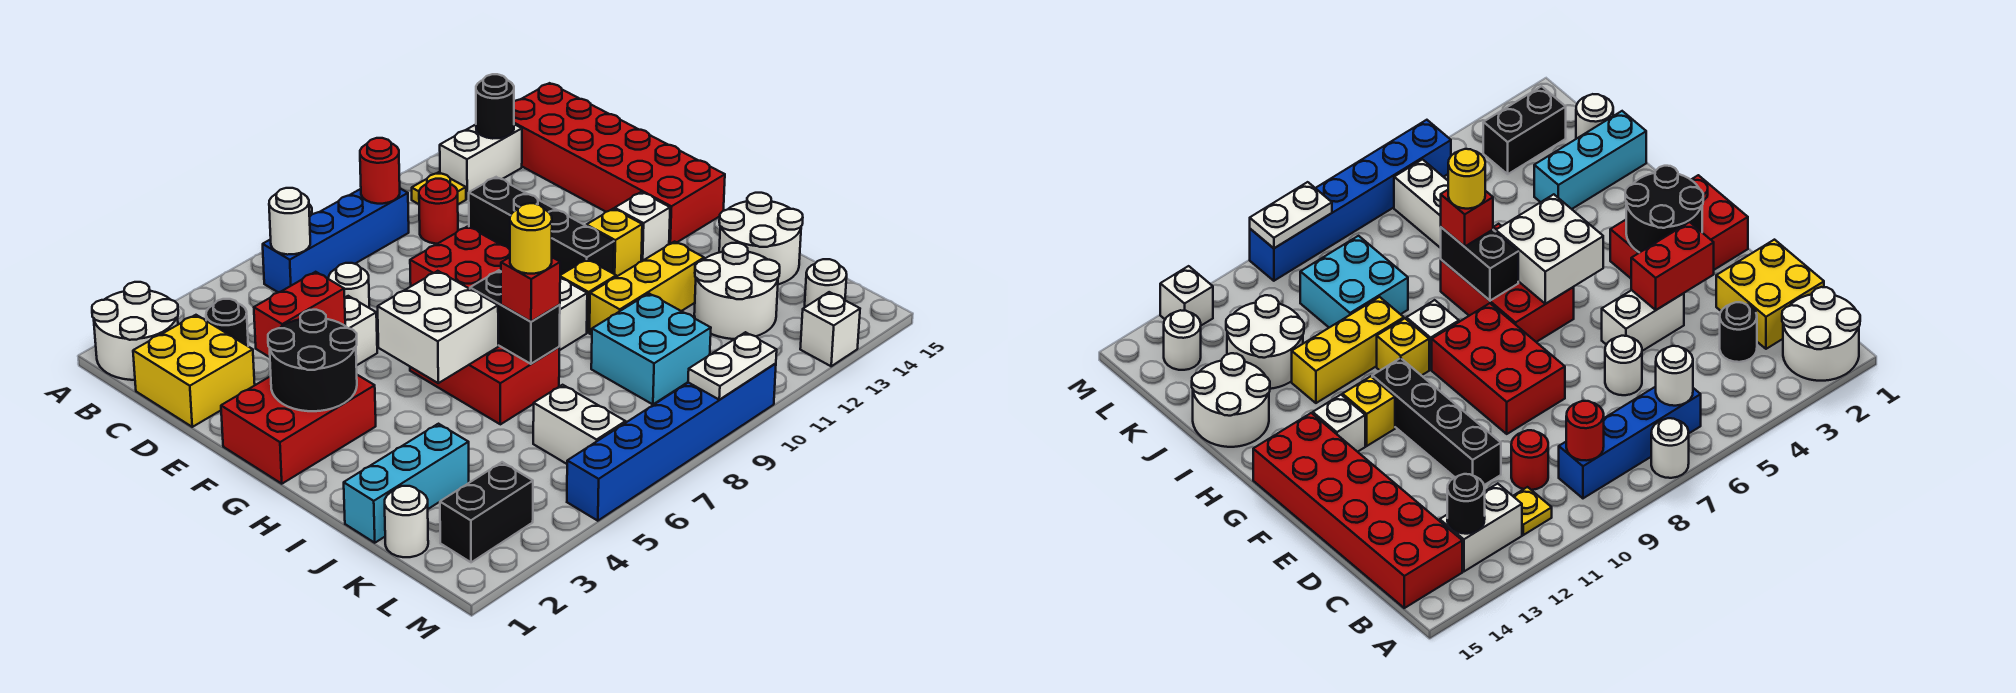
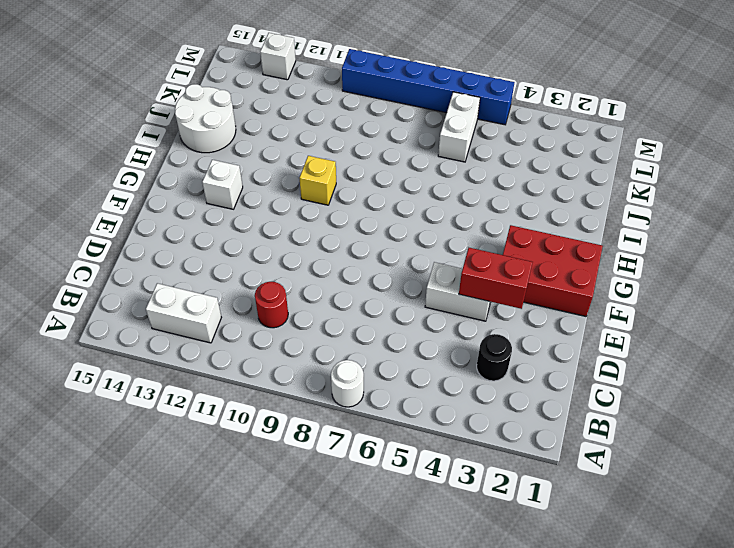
none -> white round brick A1:B2 level 1
none -> blue brick B6:B9 level 1
none -> yellow plate B11 level 1
none -> red brick B14:G15 level 1

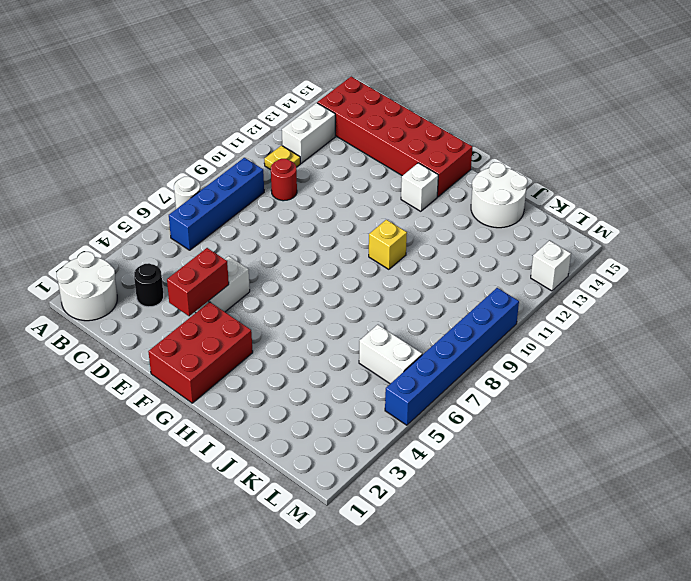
none -> yellow brick C1:D2 level 1
none -> white round brick D6 level 1
none -> black brick D11:G11 level 1
none -> red brick E8:G9 level 1

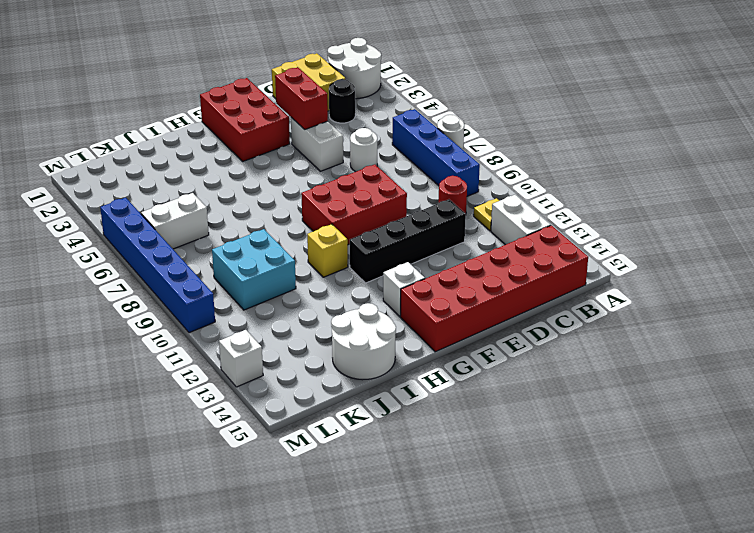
none -> red brick G6:I7 level 1
none -> yellow brick G12 level 1
none -> white brick H9 level 1
none -> yellow brick I10:I12 level 1

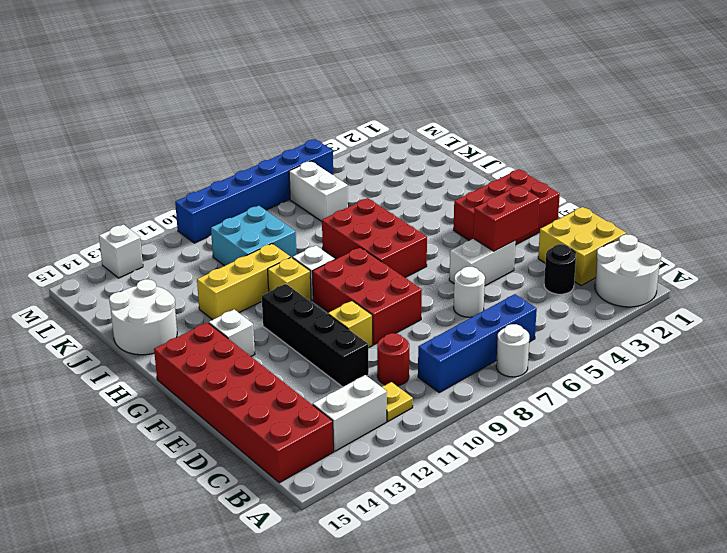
yellow brick E10 level 1 -> yellow brick G12 level 1
none -> cyan brick J1:J3 level 1
none -> white round brick J12:K13 level 1
none -> white round brick K1 level 1
none -> black brick L2:L3 level 1

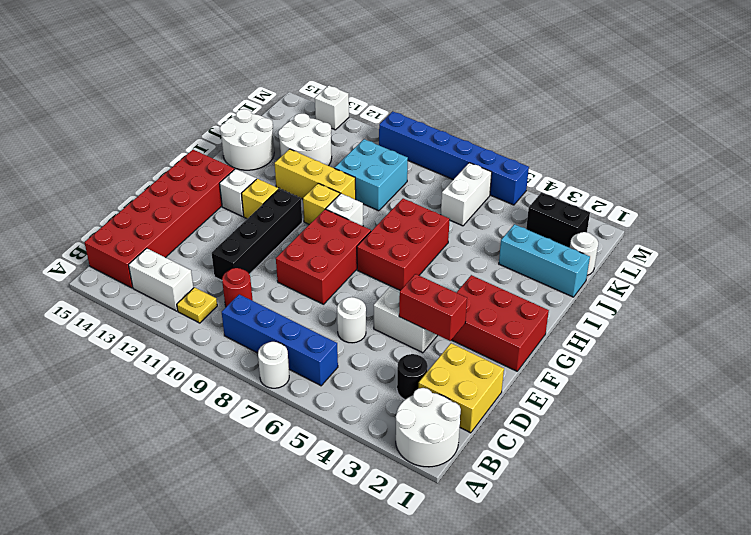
none -> white round brick L14 level 1
none -> white round brick B6 level 2
none -> red round brick B9 level 2
none -> black round brick B13 level 2

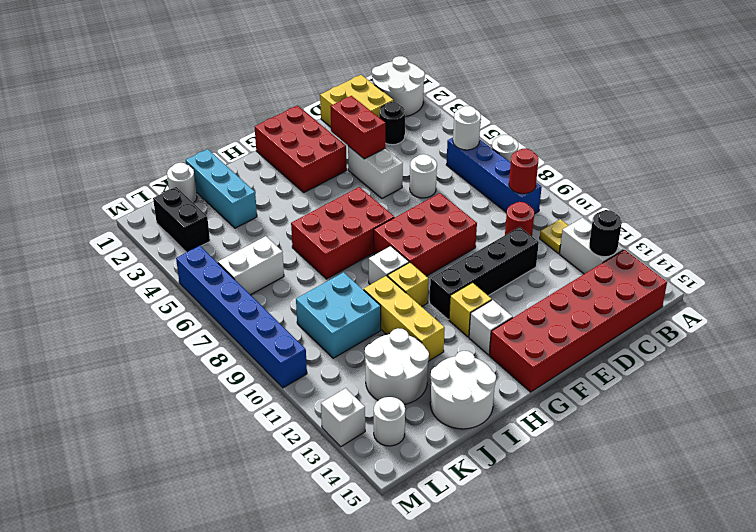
none -> black round brick F2:G3 level 2
none -> white brick G5:H6 level 2
none -> black brick H7:I7 level 2
none -> white plate M9:M10 level 2

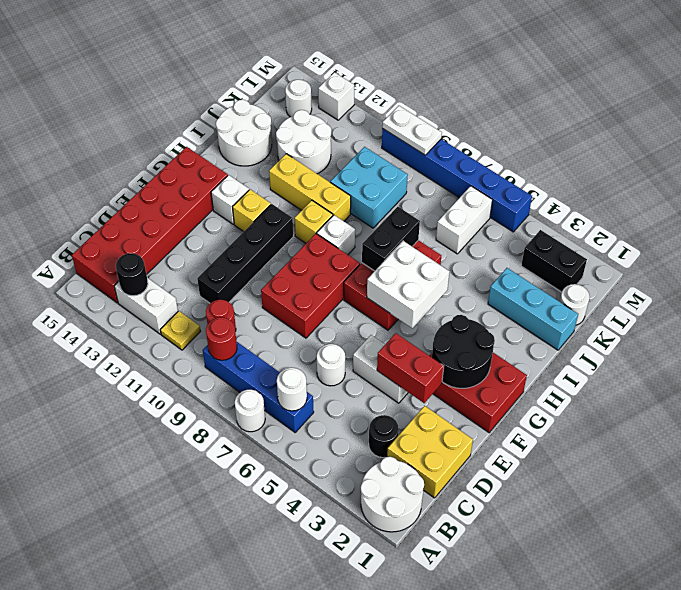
none -> red brick I7 level 3
none -> yellow round brick I7 level 4

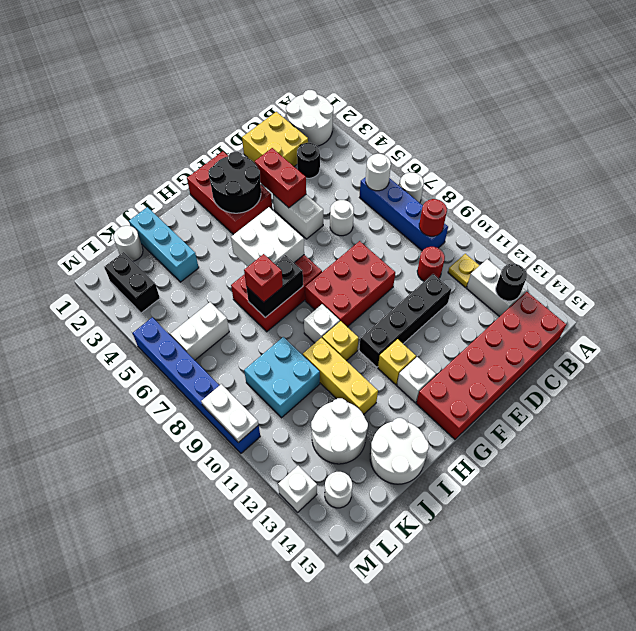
none -> yellow round brick I7 level 4

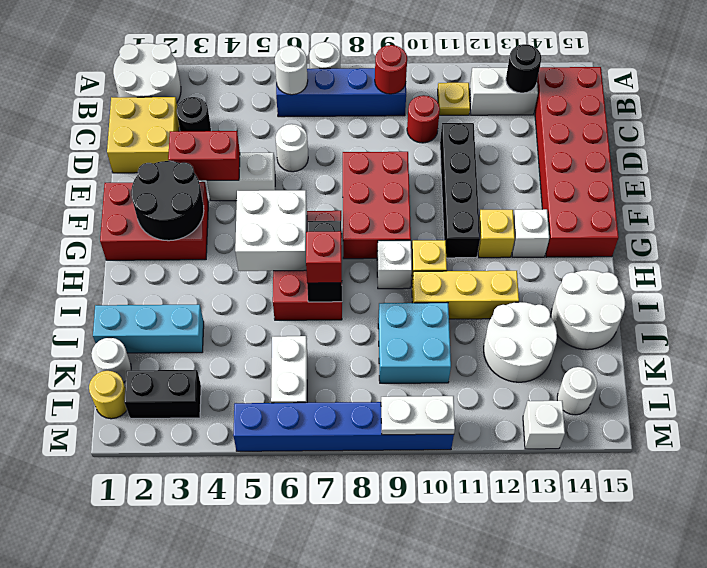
yellow round brick L1 level 1 -> yellow round brick I7 level 4

